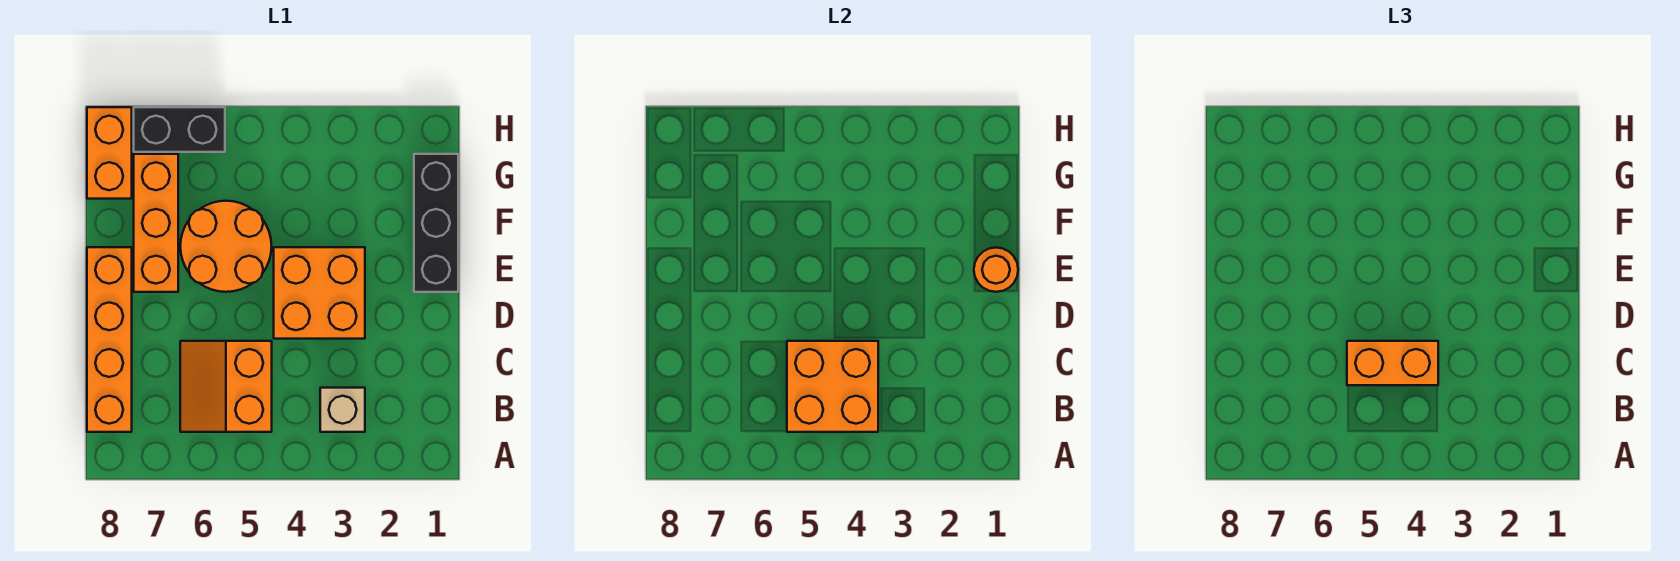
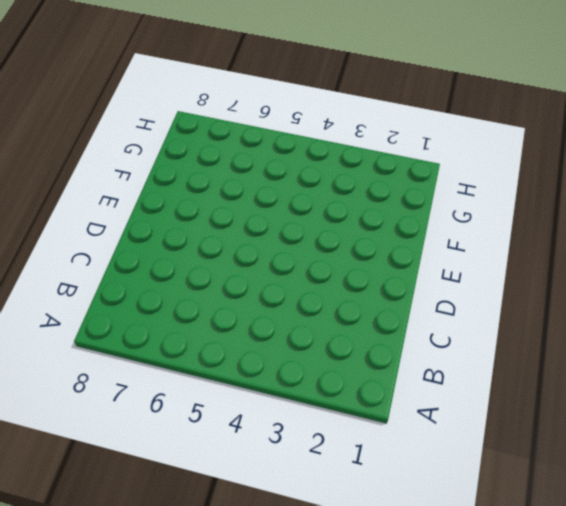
none -> tan brick B3 level 1
none -> orange slope B5:C6 level 1 top 5
none -> orange brick B8:E8 level 1

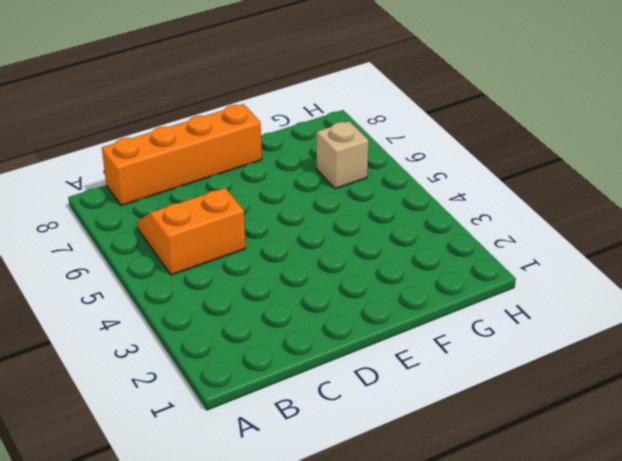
tan brick G6 level 1 -> tan brick B3 level 1
none -> orange brick D3:E4 level 1
none -> black brick E1:G1 level 1
none -> orange round brick E5:F6 level 1

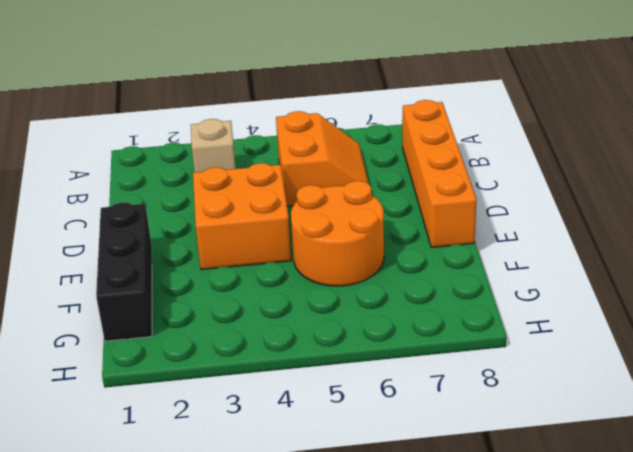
none -> orange brick E7:G7 level 1
none -> orange brick G8:H8 level 1
none -> black brick H6:H7 level 1

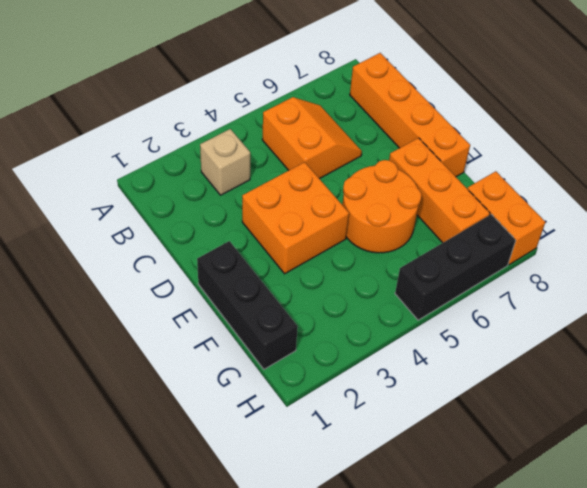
black brick H5:H7 level 1 -> black brick H6:H7 level 1
none -> orange brick B4:C5 level 2
none -> orange round brick E1 level 2
none -> orange brick C4:C5 level 3

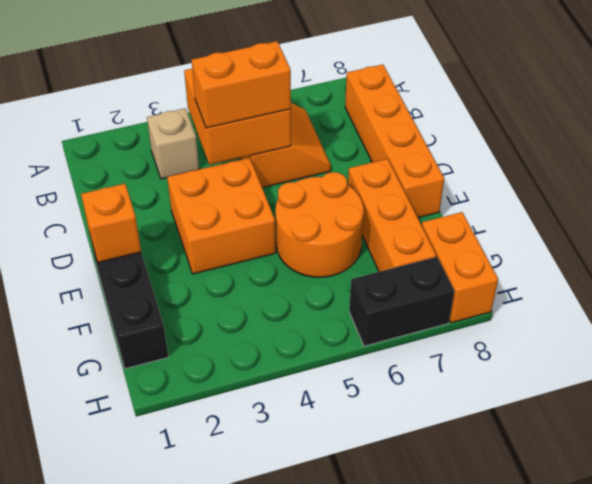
orange brick E1 level 2 -> orange round brick E1 level 2

